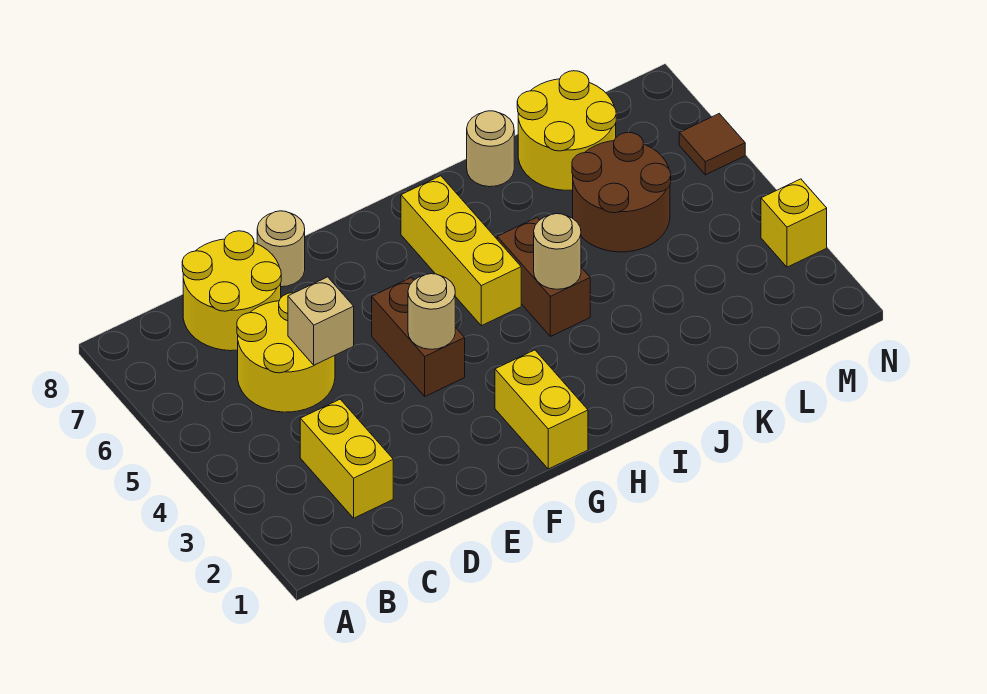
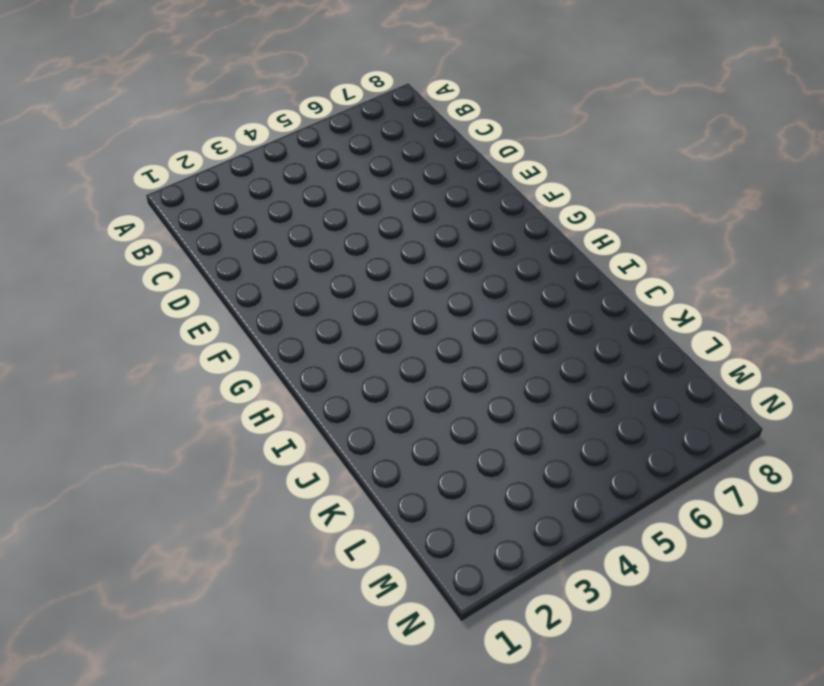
none -> yellow brick C2:C3 level 1
none -> yellow round brick C5:D6 level 1
none -> yellow round brick C7:D8 level 1

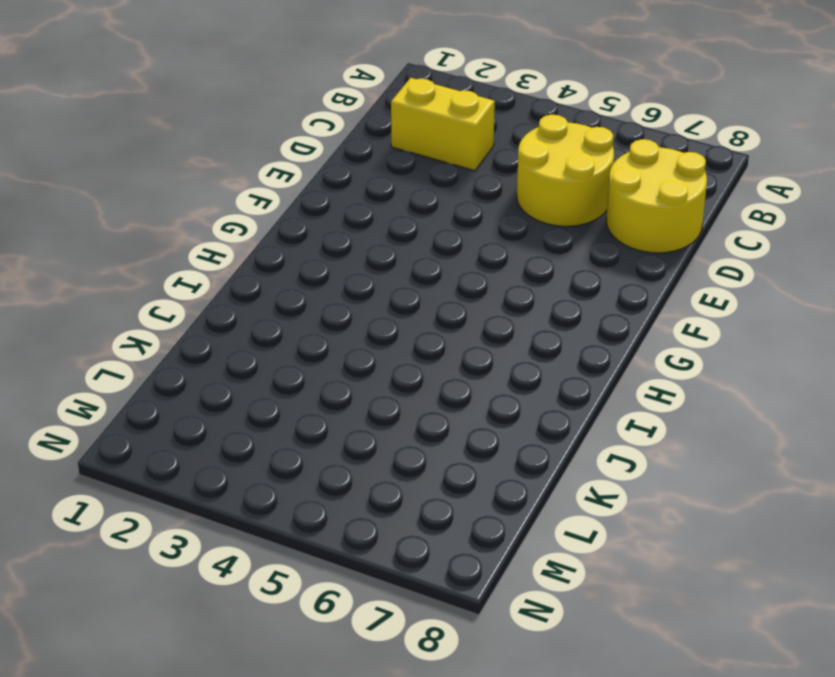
none -> tan round brick E8 level 1
none -> brown brick F4:F5 level 1
none -> yellow brick G1:G2 level 1

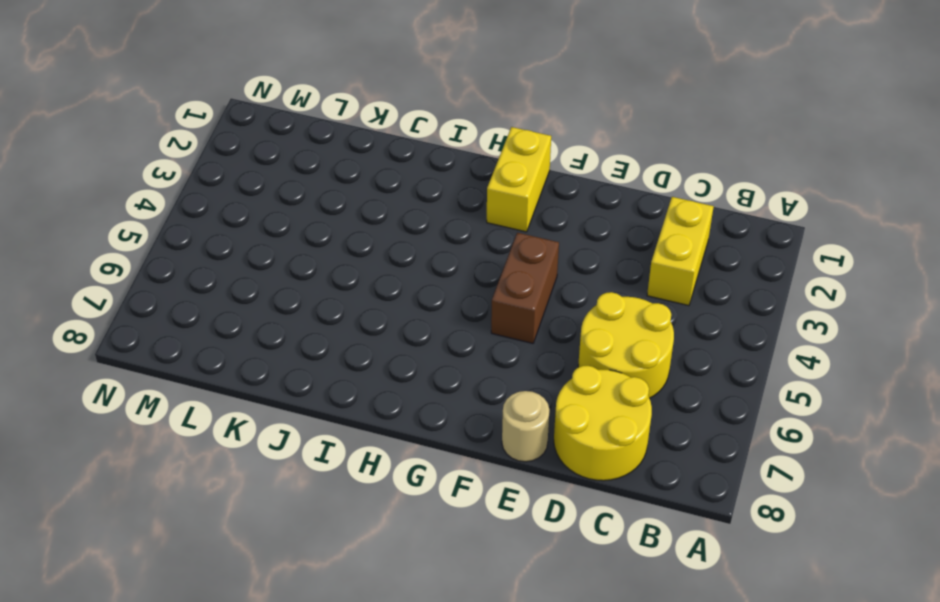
none -> yellow brick H5:H7 level 1
none -> brown brick I4:I5 level 1
none -> tan round brick J8 level 1

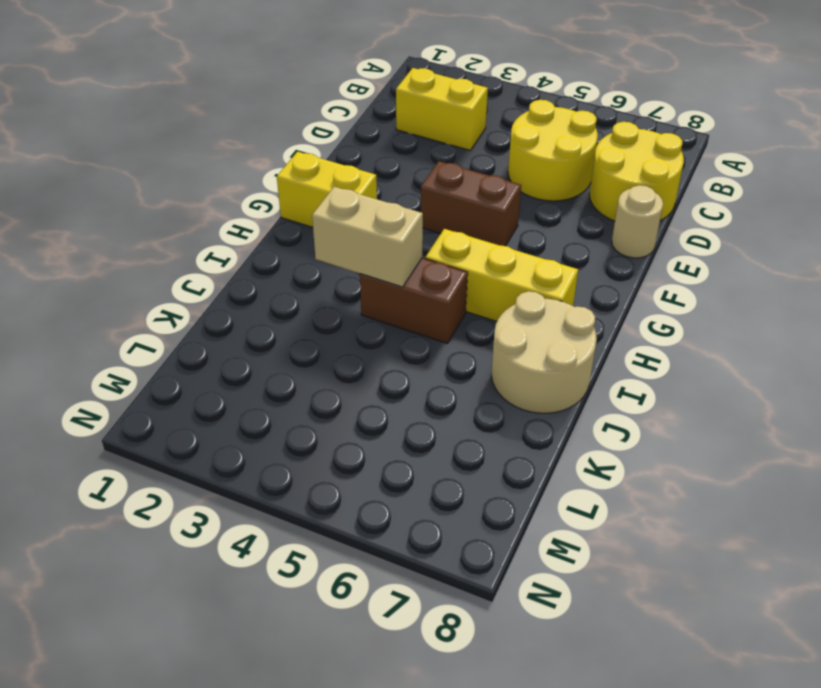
tan brick I3:I4 level 2 -> tan round brick I4 level 2
tan round brick I7:J8 level 1 -> tan round brick J8 level 1
none -> brown round brick K5:L6 level 1
none -> yellow round brick K7:L8 level 1
none -> yellow brick N3 level 1

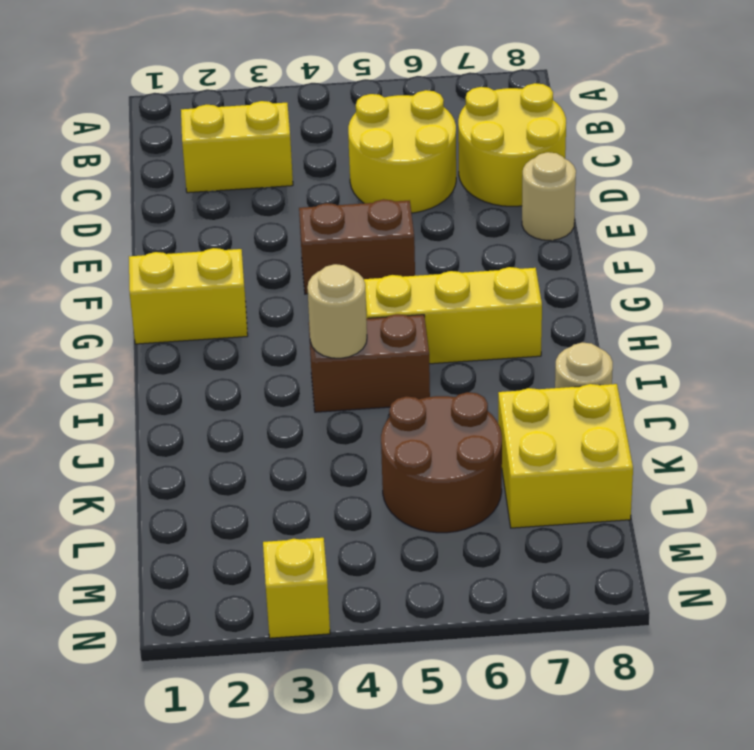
yellow brick K7:L8 level 1 -> yellow round brick K7:L8 level 1
none -> brown tile N6 level 1
none -> tan brick D5 level 2
none -> tan round brick F4 level 2

